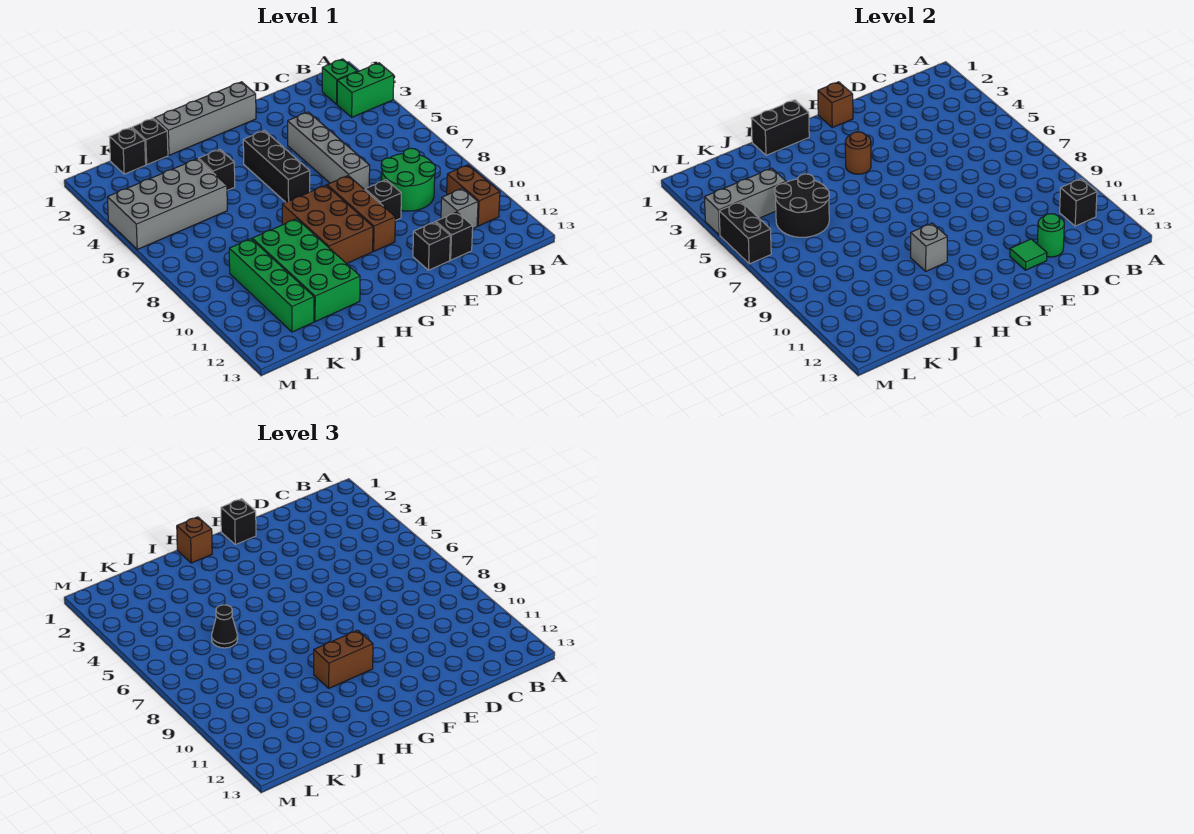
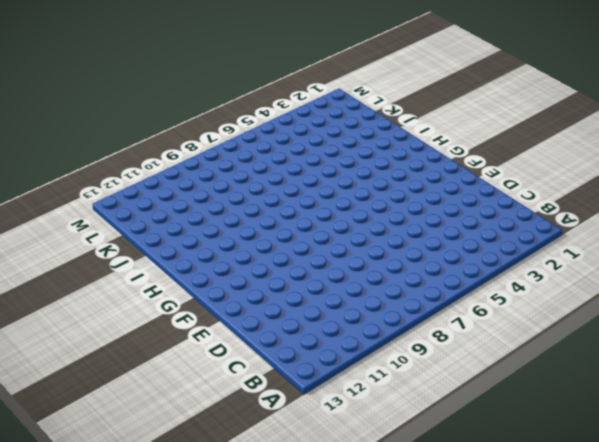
none -> green brick A3:B3 level 1
none -> green brick B2 level 1
none -> brown brick B10:B11 level 1
none -> green round brick C8:D9 level 1

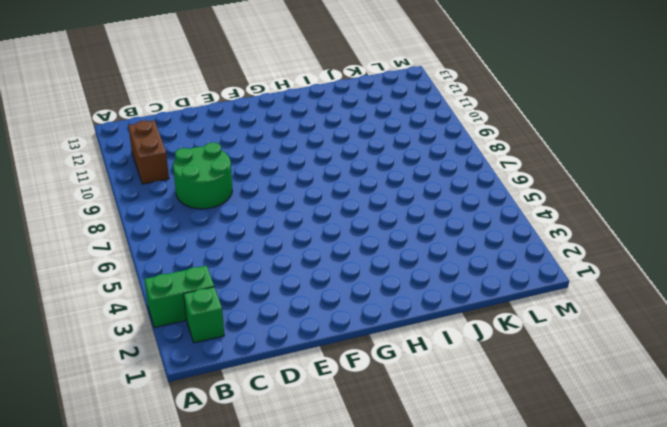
none -> grey brick C11 level 1
none -> black brick D12 level 1
none -> grey brick E4:E7 level 1
none -> black brick E9 level 1

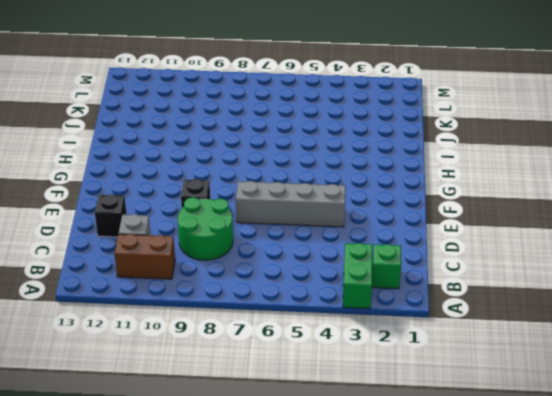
none -> black brick E12 level 1
none -> grey brick F1:I1 level 1
none -> brown brick F8:F10 level 1
none -> black brick G4:G6 level 1

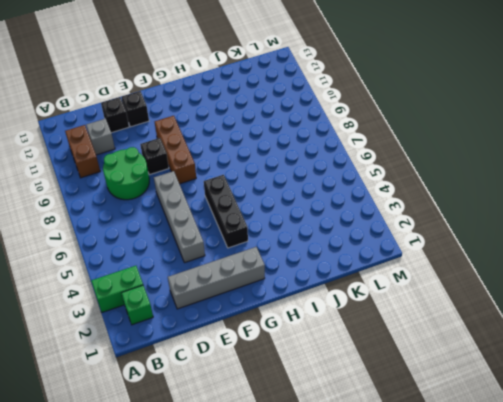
grey brick D2:G2 level 1 -> grey brick F1:I1 level 1
none -> brown brick G8:H10 level 1
none -> black brick I4 level 1
none -> green brick I9:J12 level 1
none -> black brick J1 level 1

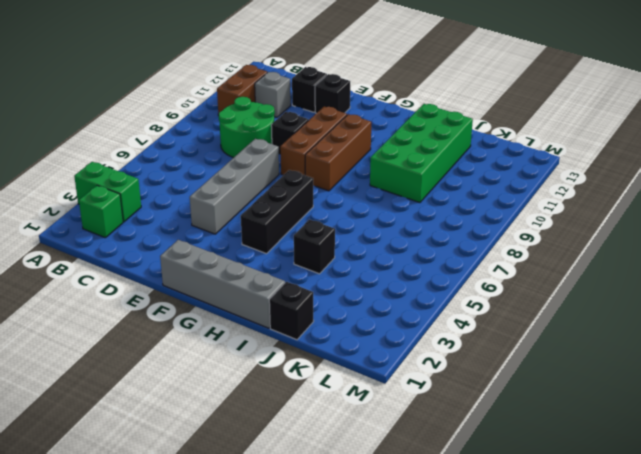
brown brick G8:G10 level 1 -> brown brick G8:H10 level 1
none -> grey brick J4:M5 level 1
none -> black brick K1 level 1
none -> green brick K9:K12 level 1
none -> black brick B11 level 2

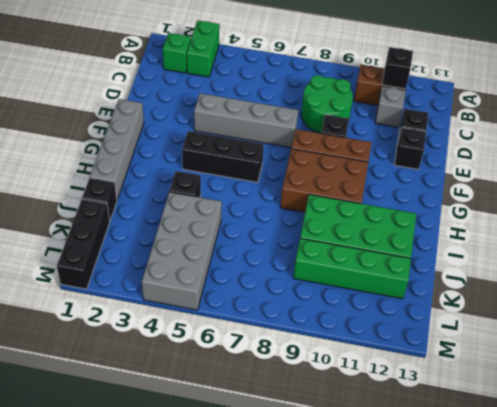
black brick K1:M1 level 1 -> black brick K1 level 1
none -> green round brick D12 level 2
none -> green tile E12 level 2
none -> brown brick F1 level 2
none -> brown round brick G4 level 2

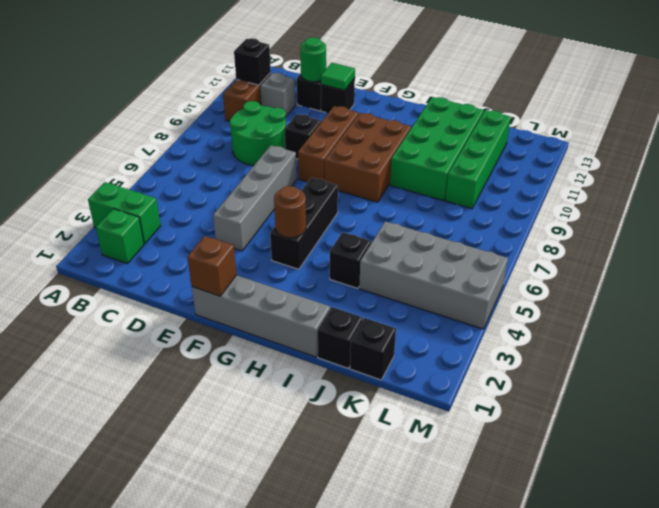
none -> black brick H1:I1 level 2
none -> grey brick H10 level 2
none -> black round brick J5:K6 level 2
none -> grey brick K4:M4 level 2

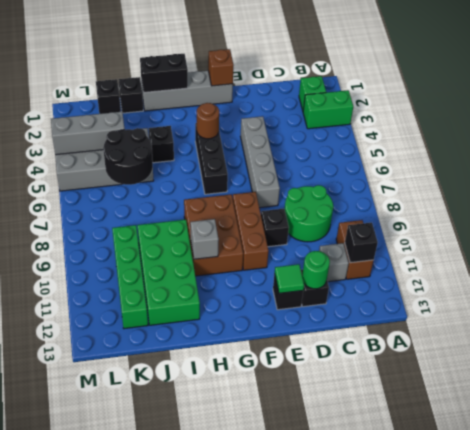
none -> black brick M5:M6 level 2
none -> black brick F1 level 3
none -> brown brick G10:H10 level 3
none -> brown brick H1 level 3

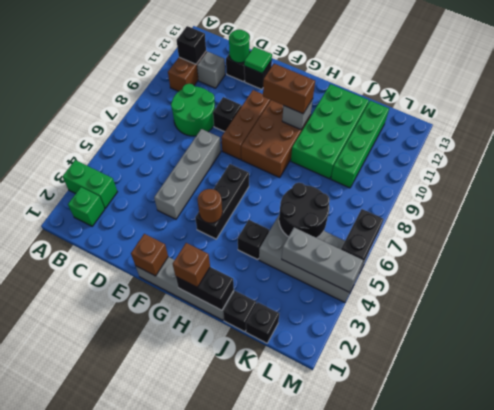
none -> black brick F1 level 3
none -> black cone J6 level 3

